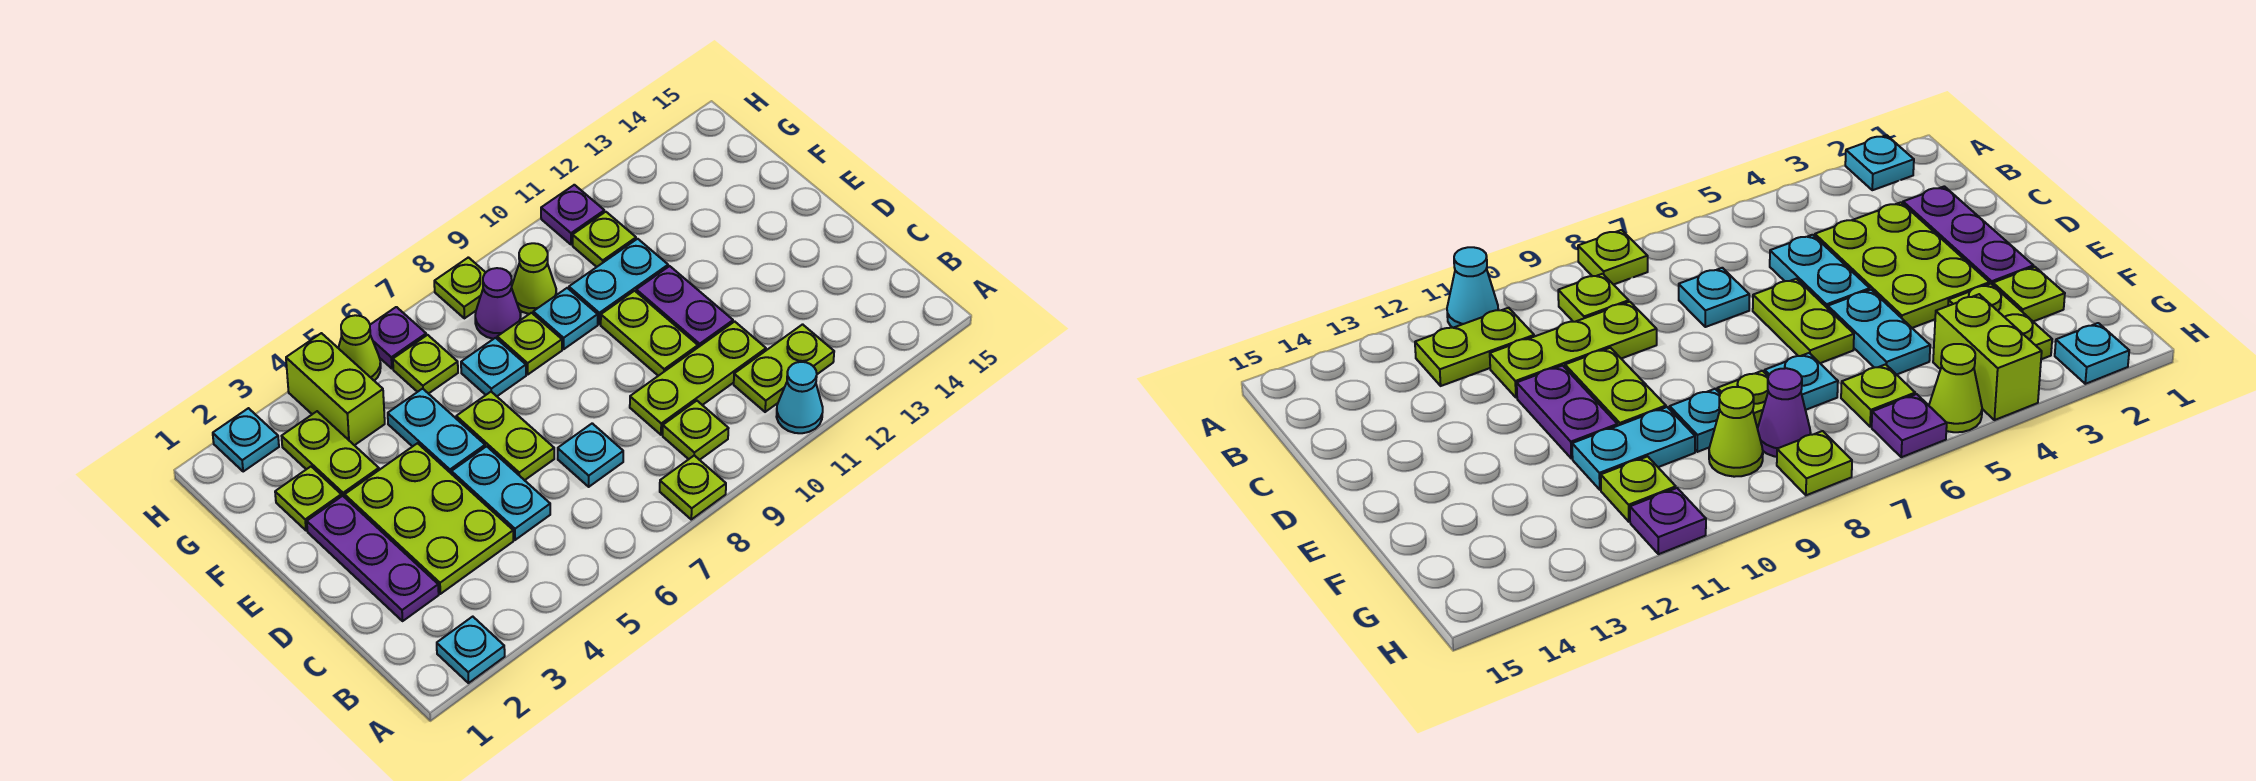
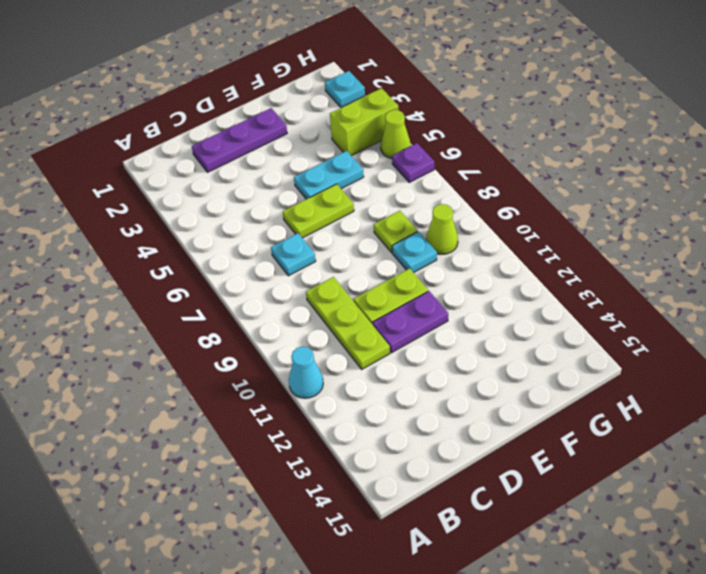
none -> cyan plate A2 level 1
none -> lime plate A8 level 1
none -> lime plate B9 level 1
none -> lime plate B11:B12 level 1

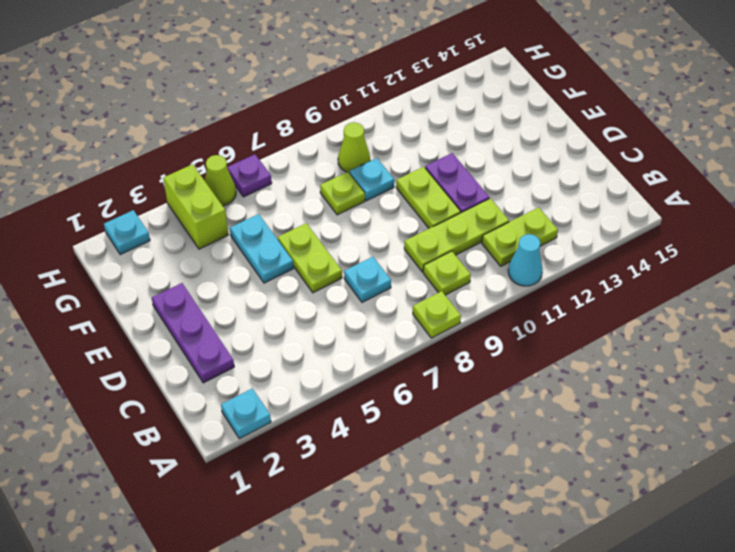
none -> lime plate C3:E4 level 1
none -> cyan plate C5:D5 level 1
none -> lime plate F2 level 1
none -> lime plate F3:G3 level 1

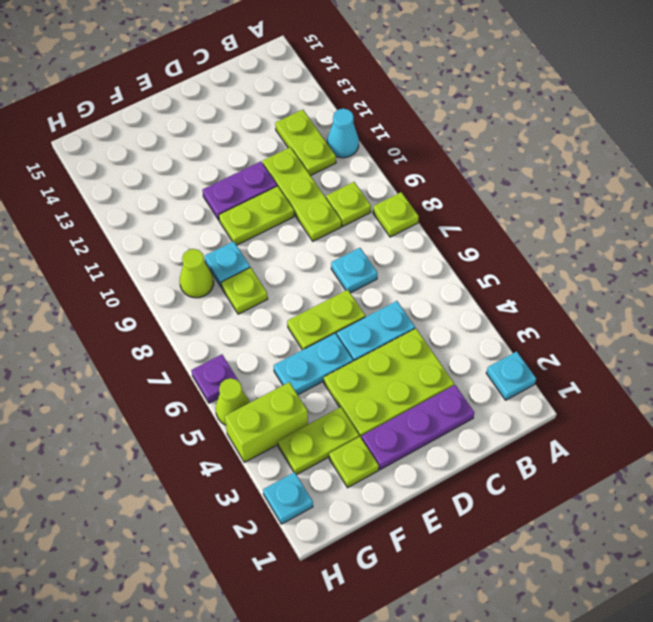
none -> cyan plate F7 level 1
none -> cyan plate F10:F11 level 1
none -> lime plate G6 level 1
none -> purple cone G8 level 1

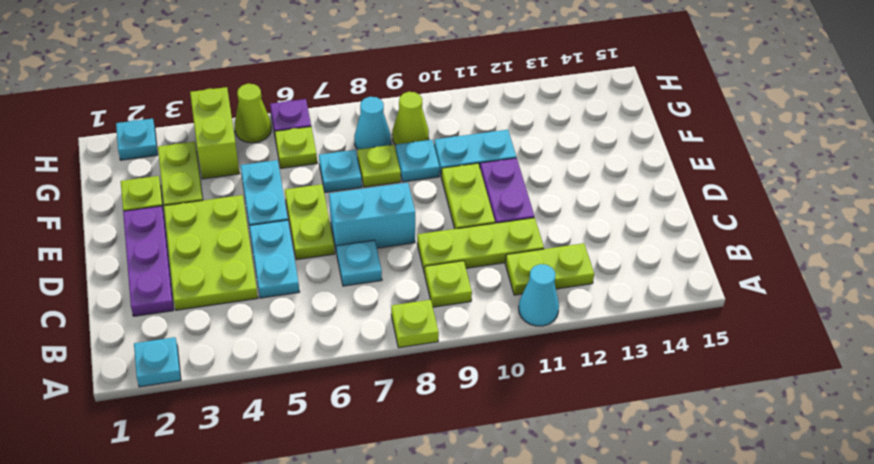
cyan brick D7:D8 level 1 -> none
cyan cone G8 level 1 -> purple cone G8 level 1
none -> lime plate G11 level 1
none -> lime plate H8 level 1
none -> purple plate H11 level 1

